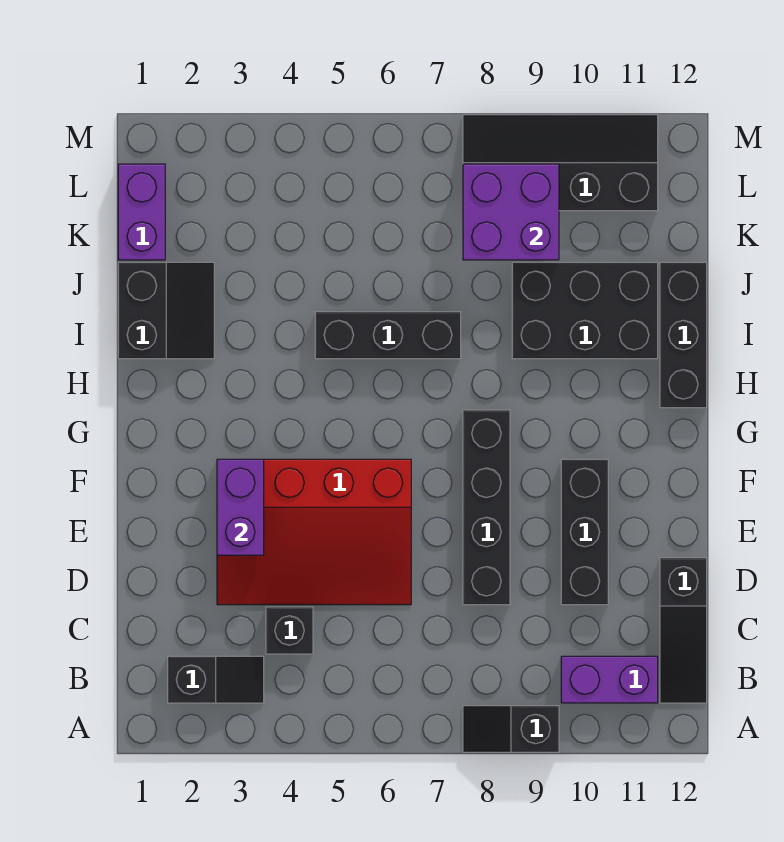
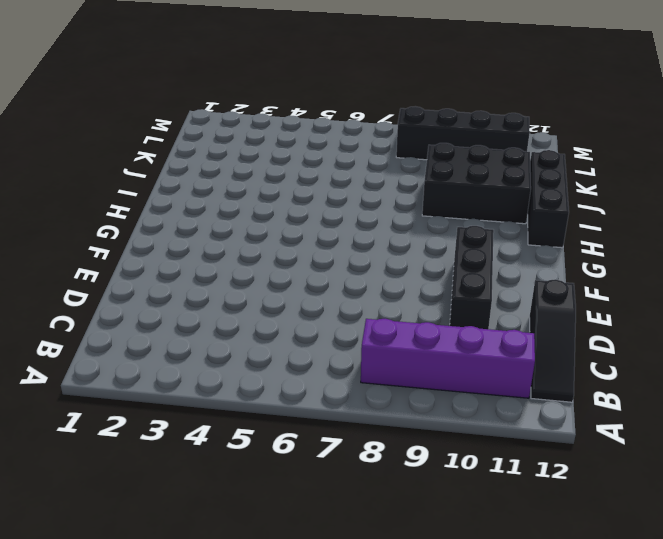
purple brick B8:B11 level 1 -> purple brick B10:B11 level 1
none -> black slope A8:A9 level 1 top 9
none -> black slope B2:B3 level 1 top 2
none -> black brick C4 level 1

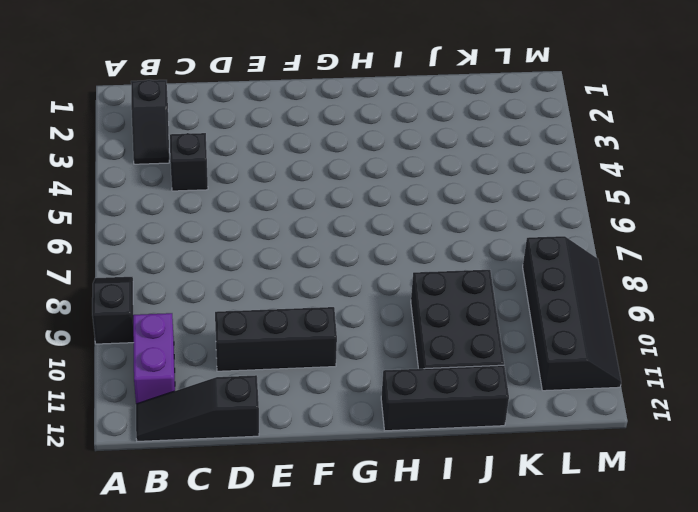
none -> red slope D3:F6 level 1 top F
none -> black brick D8:G8 level 1
none -> black slope I1:J2 level 1 top 1

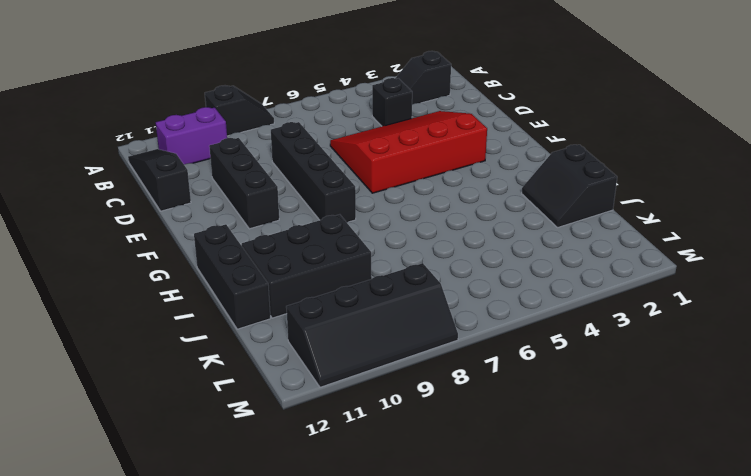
none -> black brick I5:I7 level 1
none -> purple brick K1:L1 level 1
none -> purple brick E3:F3 level 2

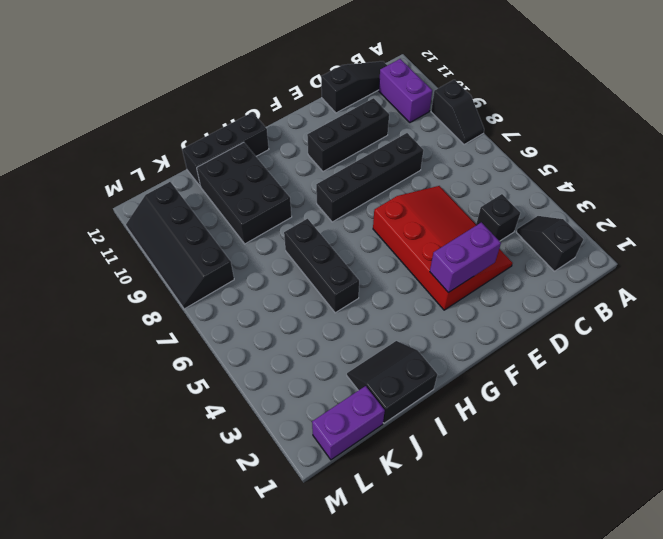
none -> purple brick K8:L9 level 2

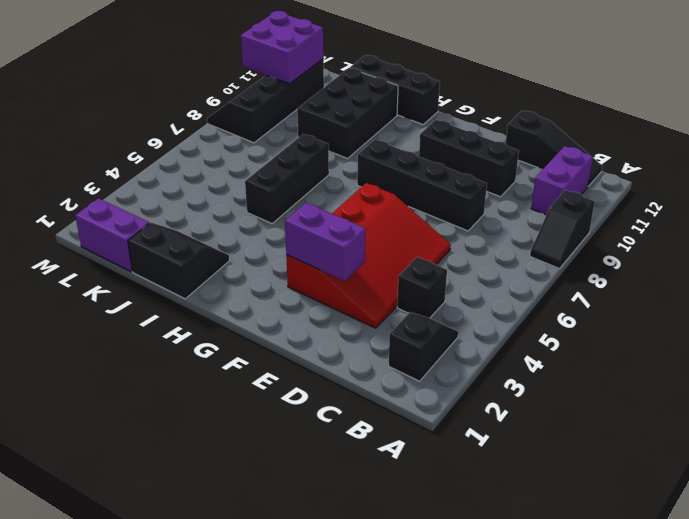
purple brick L10:M11 level 2 -> purple brick K8:L9 level 2

